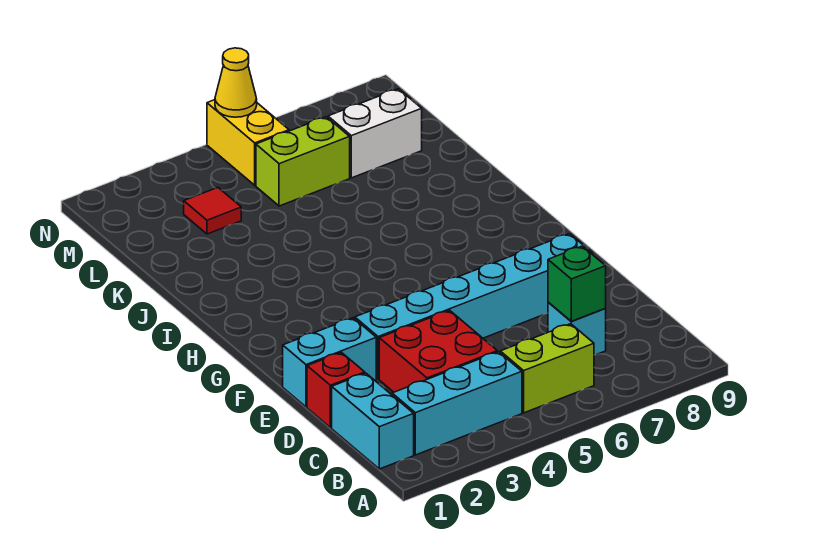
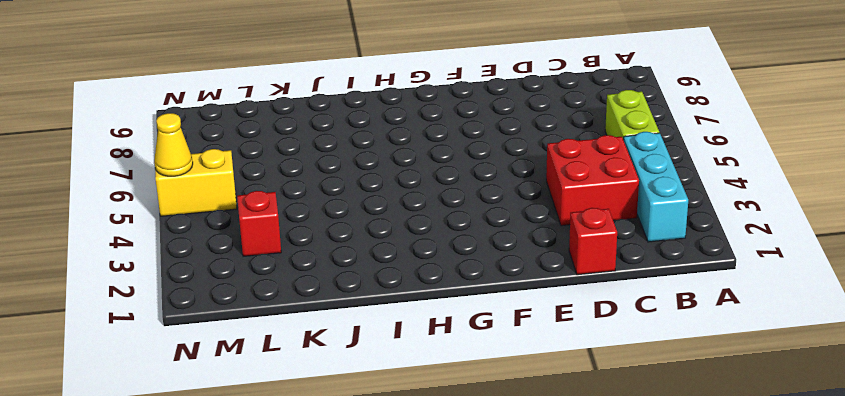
red brick L3 level 1 -> red tile L3 level 1
none -> cyan brick B1:C1 level 1
none -> cyan brick C7 level 1
none -> cyan brick E1:E2 level 1

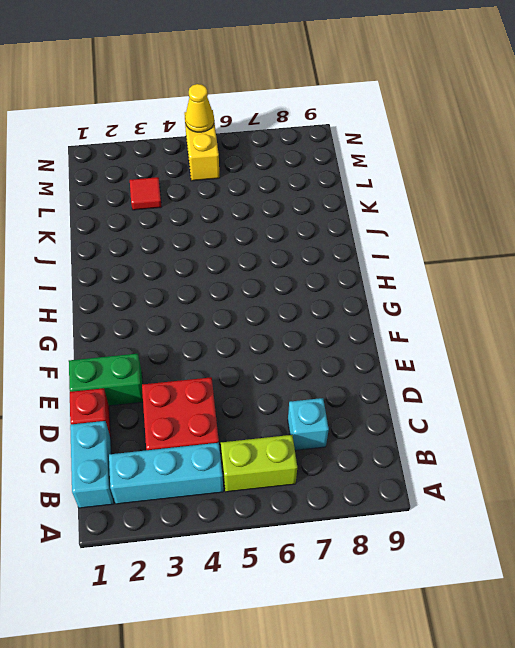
green brick E1:E2 level 1 -> cyan brick E1:E2 level 1
none -> cyan brick E3:E8 level 1
none -> lime brick L5:L6 level 1
none -> white brick L7:L8 level 1

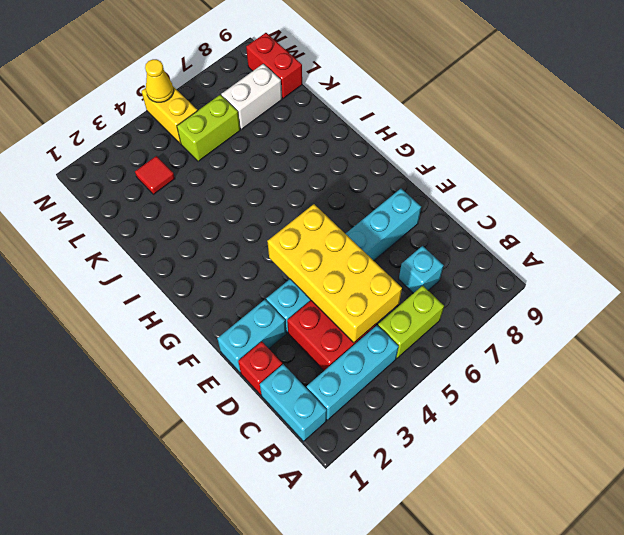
yellow brick C4:F5 level 2 -> none
red brick L9:M9 level 1 -> none
none -> green brick C7 level 2

